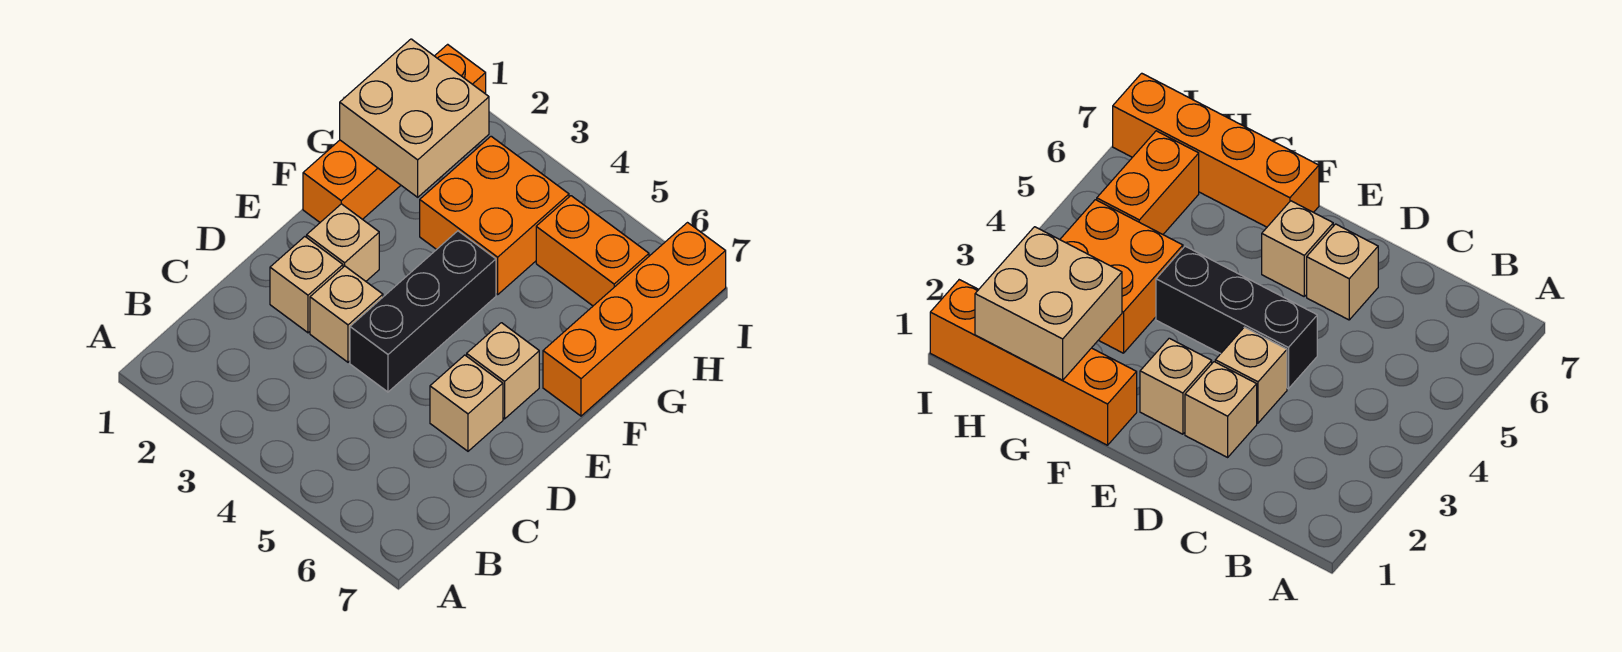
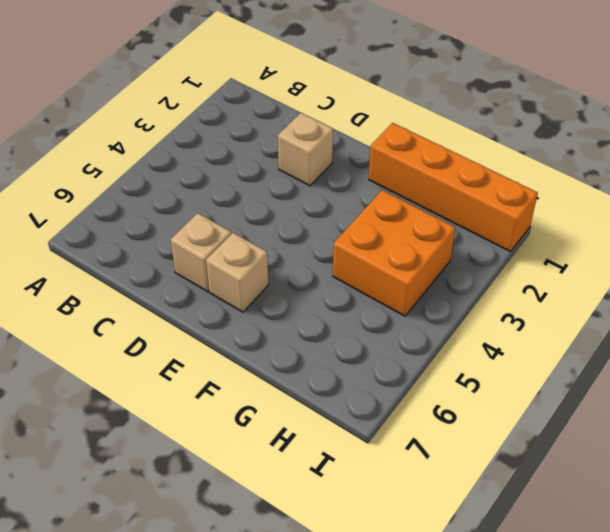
none -> tan brick D3 level 1
none -> black brick D4:F4 level 1

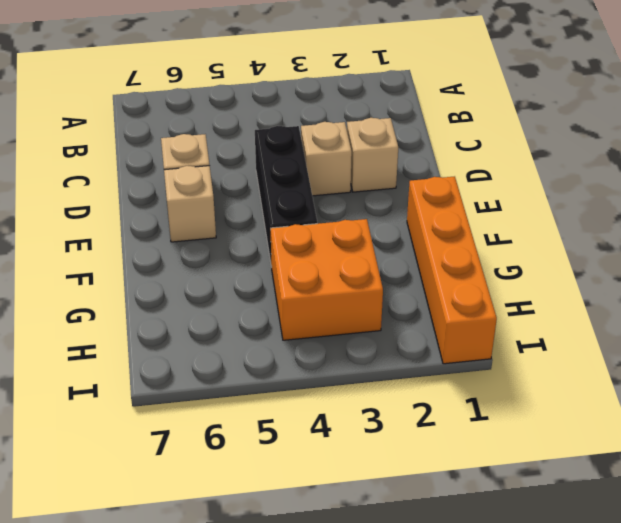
none -> tan brick E2 level 1
none -> orange brick F7:I7 level 1

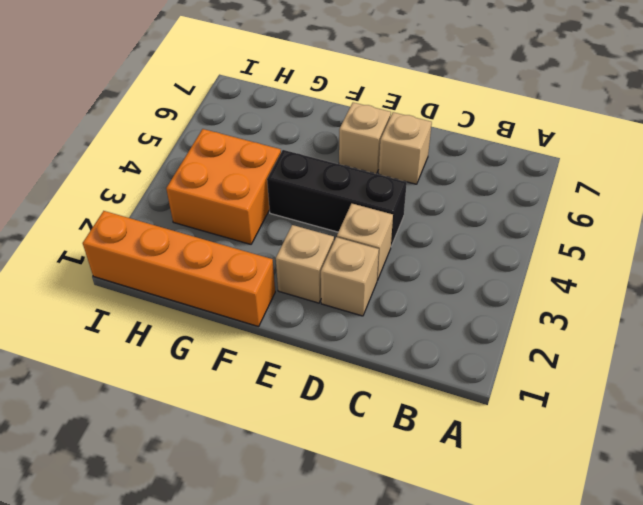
none -> orange brick F7:I7 level 1
none -> orange brick H5:H6 level 1

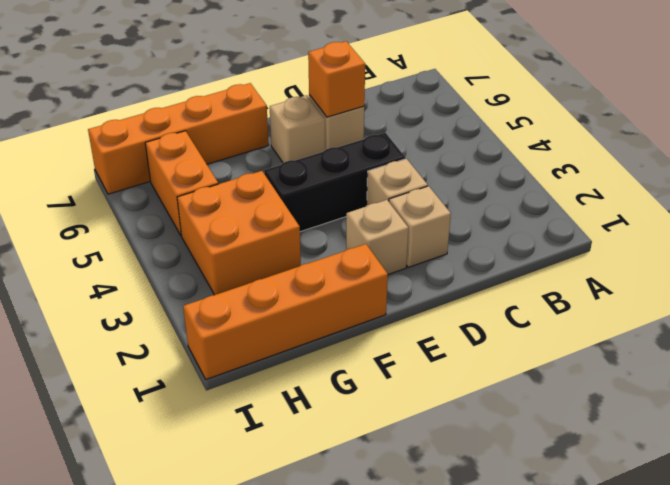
orange brick D6 level 2 -> none
none -> tan brick G1:H2 level 2

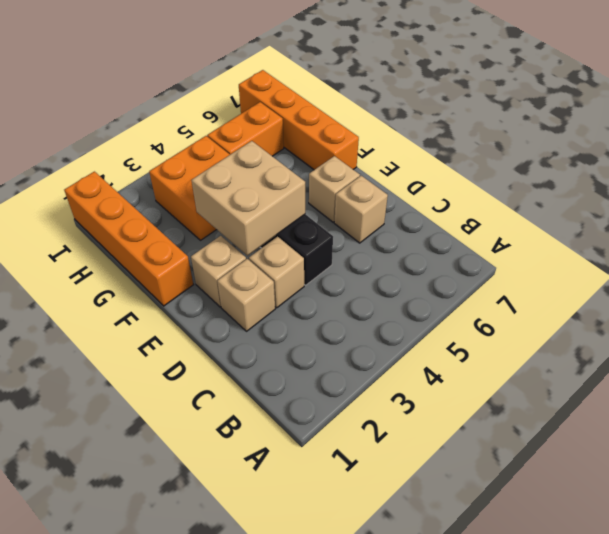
tan brick E3:F4 level 2 -> tan brick G1:H2 level 2

